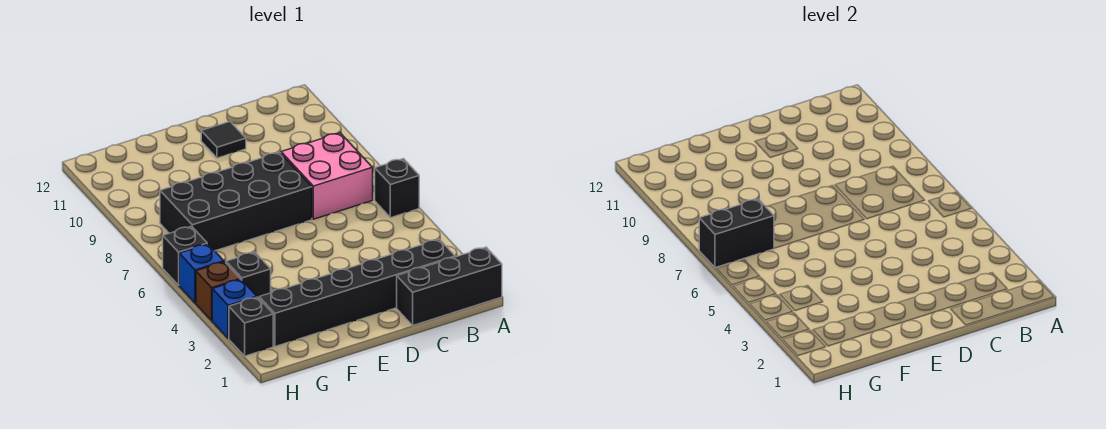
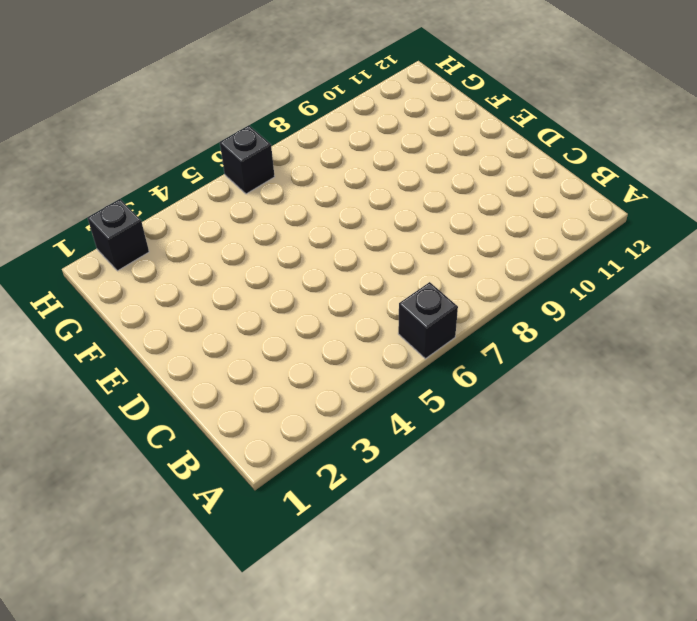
none -> black brick A1:C1 level 1
none -> black brick B2:G2 level 1
none -> pink brick B7:C8 level 1

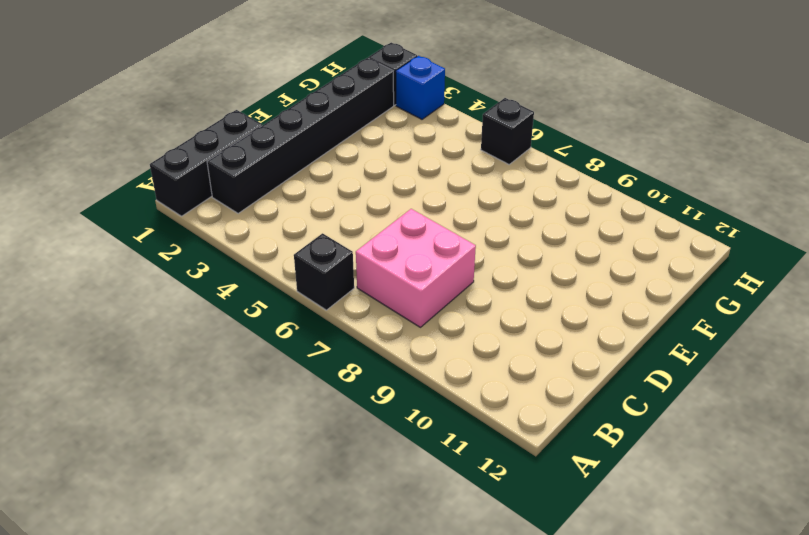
none -> black brick D7:G8 level 1
none -> black tile D11 level 1
none -> black brick G4 level 1

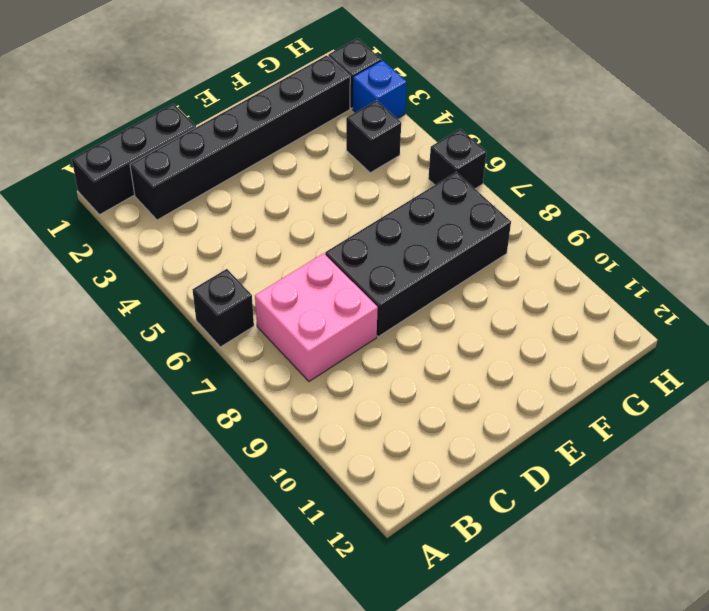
none -> black tile D11 level 1
none -> brown brick H4 level 1
none -> blue brick H5 level 1

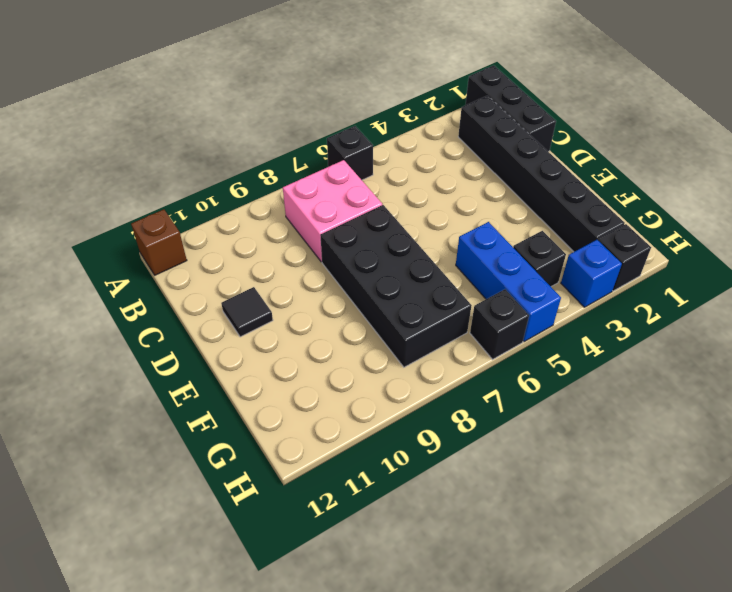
brown brick A12 level 1 -> brown brick H4 level 1
blue brick F5:H5 level 1 -> blue brick H5 level 1
none -> black brick G7:H7 level 2

